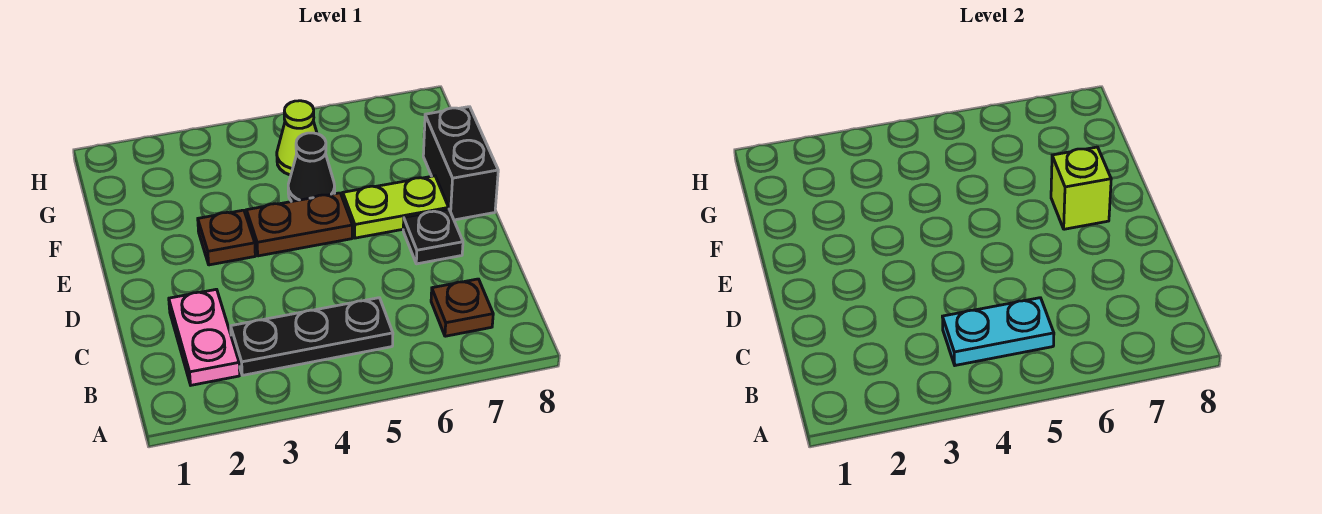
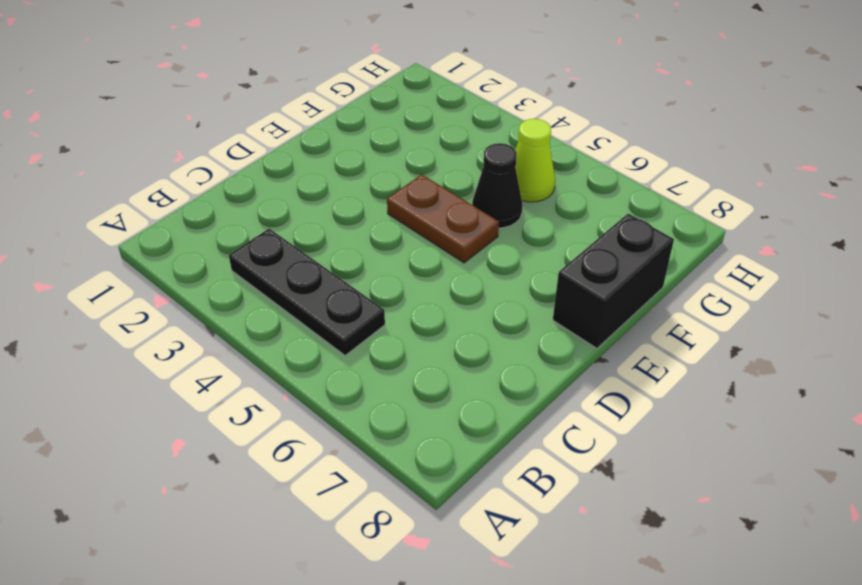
none -> pink plate B2:C2 level 1
none -> brown plate B7 level 1
none -> black plate D7 level 1

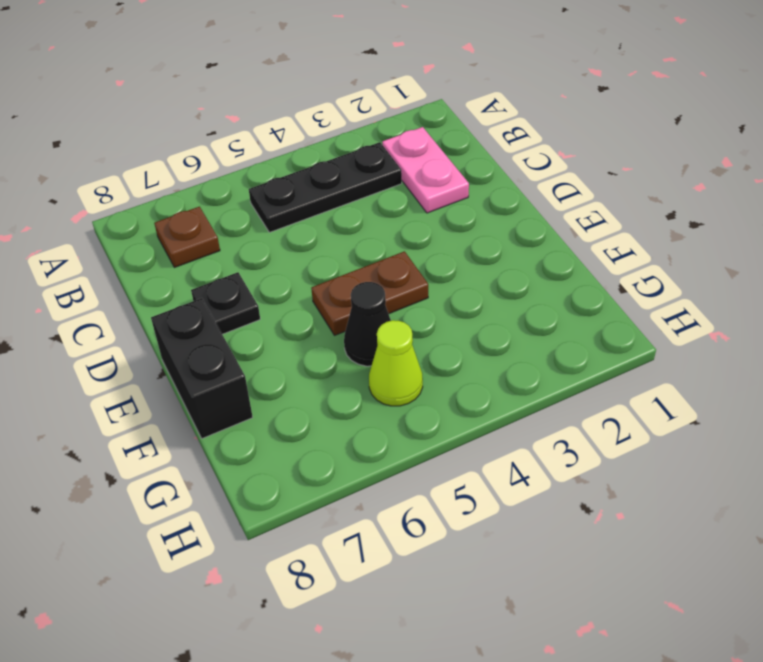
none -> brown plate E3 level 1
none -> lime plate E6:E7 level 1
none -> cyan plate B4:B5 level 2

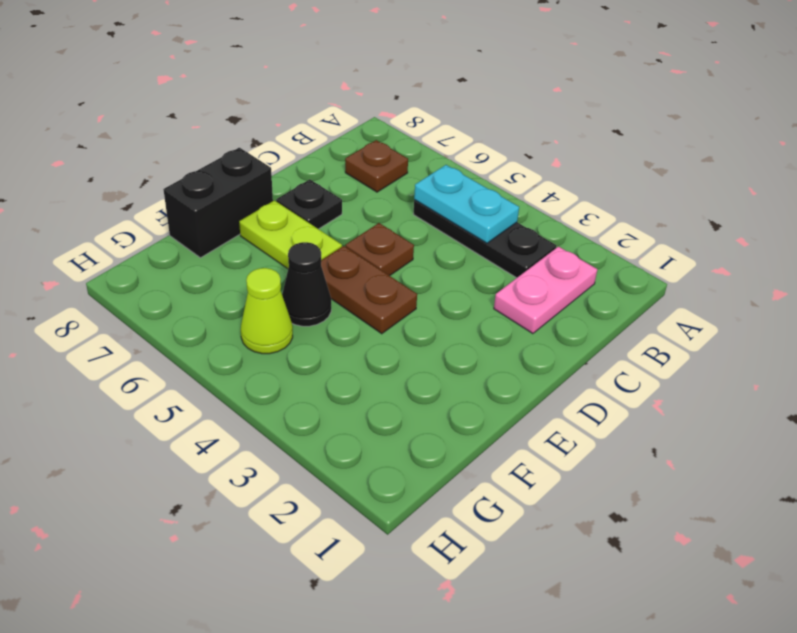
brown plate D5 level 1 -> brown plate E3 level 1
none -> lime brick E7 level 2

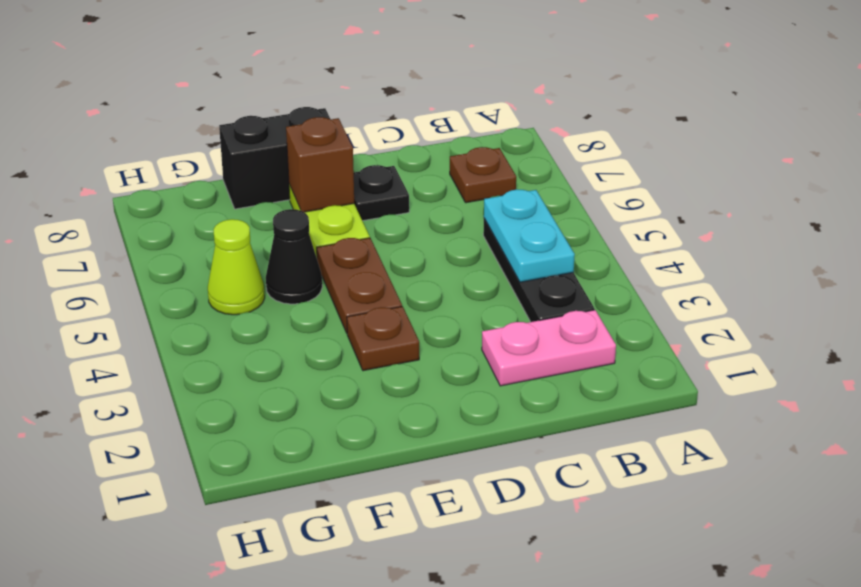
brown brick E7 level 2 -> lime brick E7 level 2

